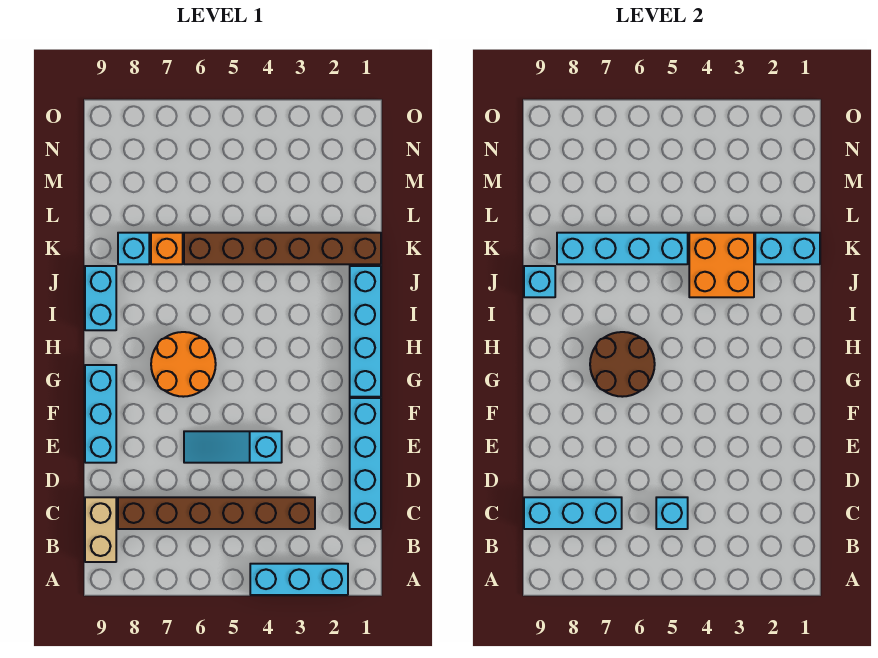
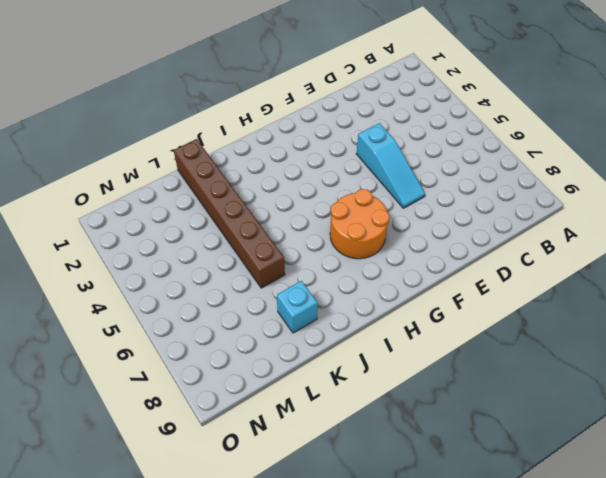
none -> cyan brick A2:A4 level 1
none -> tan brick B9:C9 level 1
none -> cyan brick C1:F1 level 1

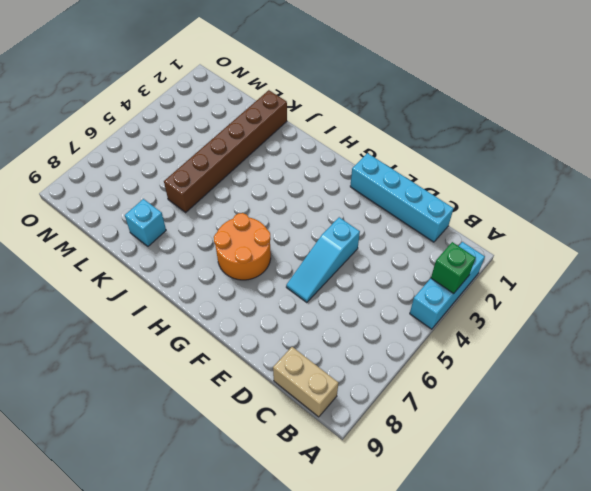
green brick A3 level 2 -> none
none -> brown brick C3:C8 level 1
none -> cyan brick E9:G9 level 1
none -> cyan brick G1:J1 level 1

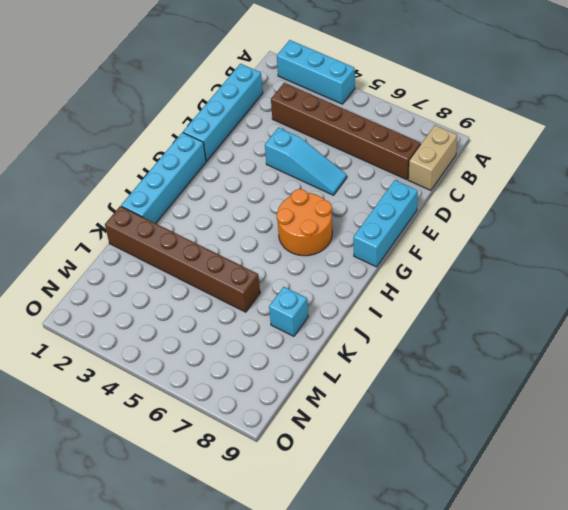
none -> cyan brick I9:J9 level 1
none -> orange brick K7 level 1
none -> cyan brick C5 level 2

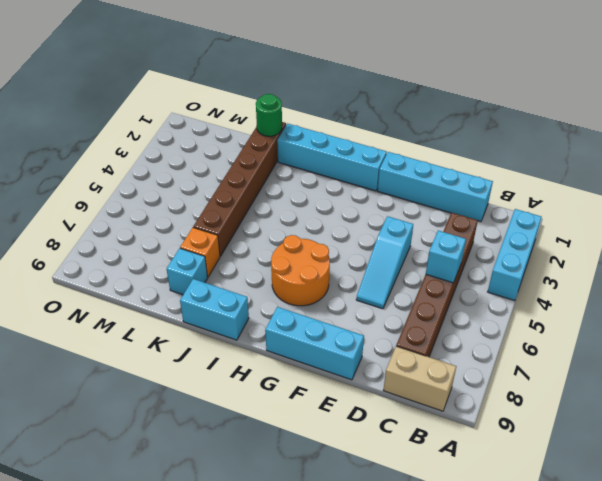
green round brick K1 level 2 -> cyan brick K1:K2 level 2
none -> cyan brick C7:C9 level 2
none -> brown round brick G6:H7 level 2
none -> orange brick J3:K4 level 2

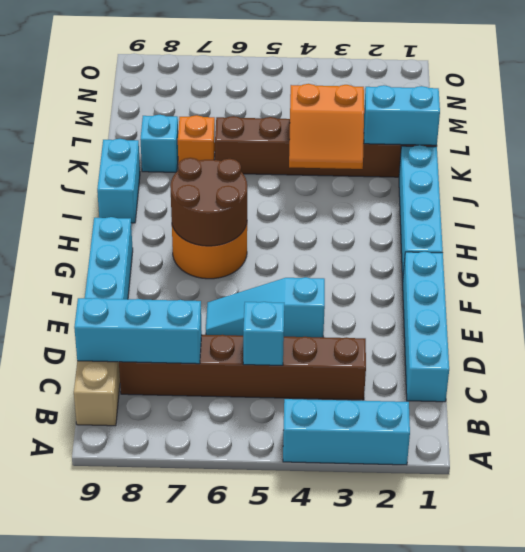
orange slope J3:K4 level 2 top K -> orange brick J3:K4 level 2
none -> cyan brick J9 level 2
none -> cyan brick K5:K8 level 2

